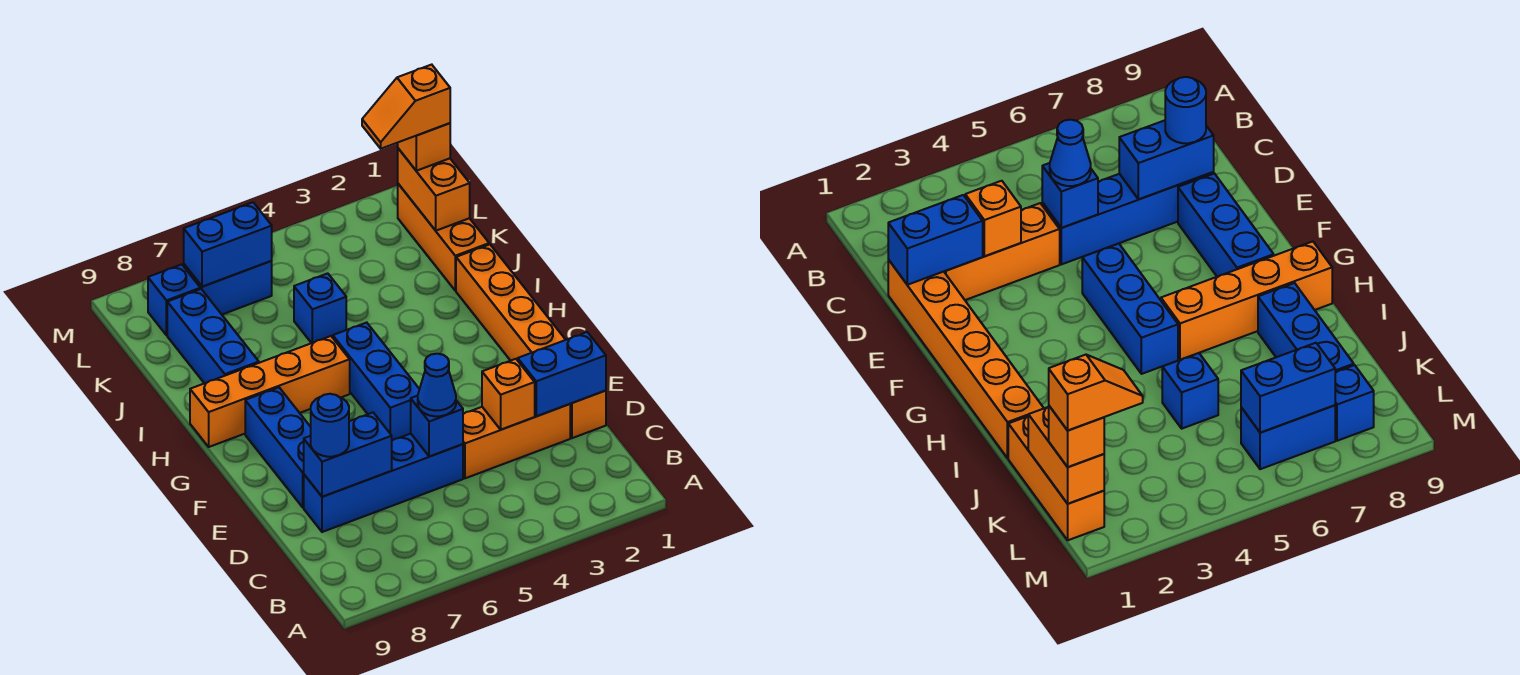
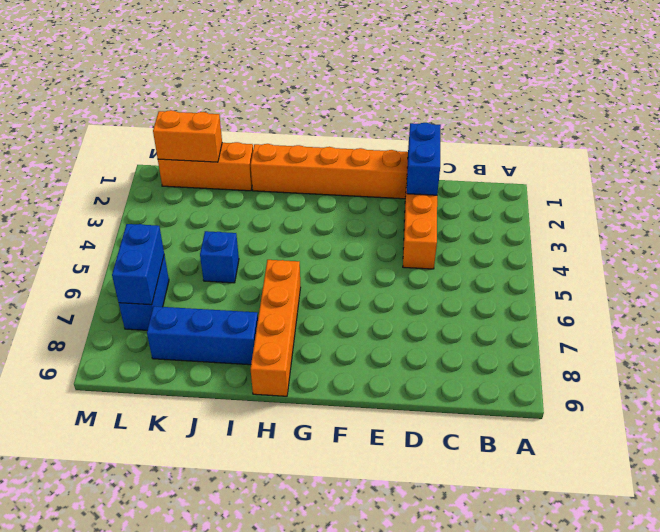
none -> blue brick D5:D8 level 1
none -> blue brick E8:G8 level 1
none -> blue brick F5:H5 level 1

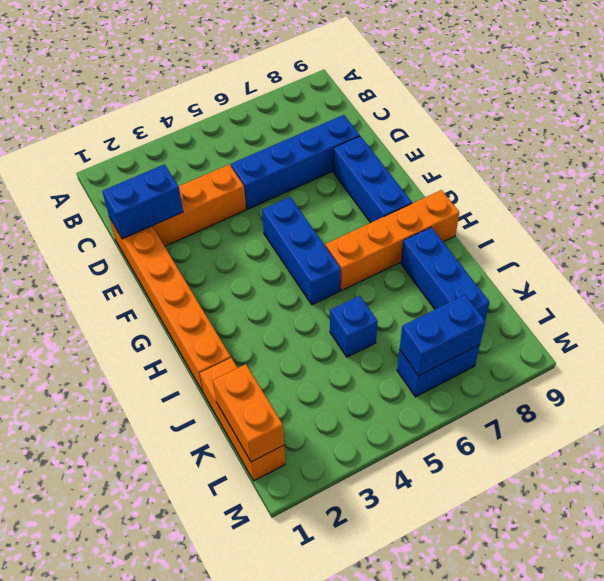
none -> blue brick L8 level 1
none -> orange brick D3 level 2
none -> blue brick D5 level 2

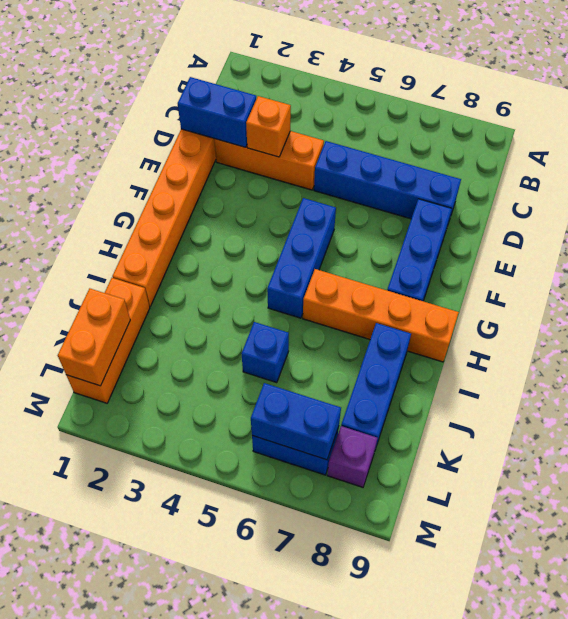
purple brick L8 level 1 -> blue brick L8 level 1
none -> blue brick D5 level 2
none -> blue brick D7:D8 level 2
none -> blue cone D5 level 3

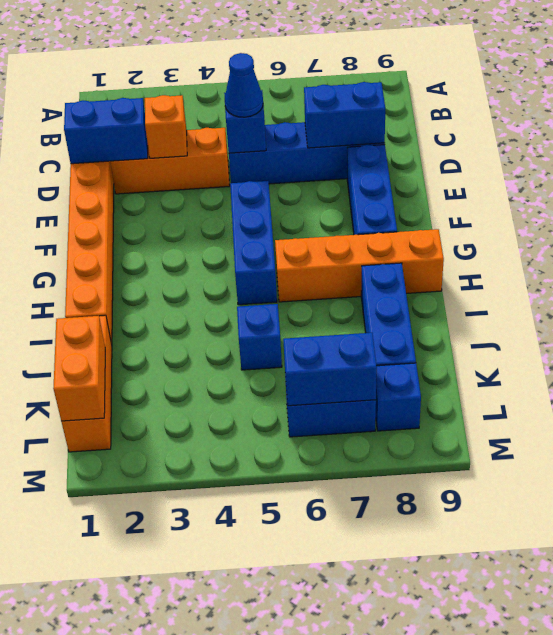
none -> blue round brick D8 level 3
none -> orange brick L1 level 3
none -> orange slope L1:L2 level 4 top 1

